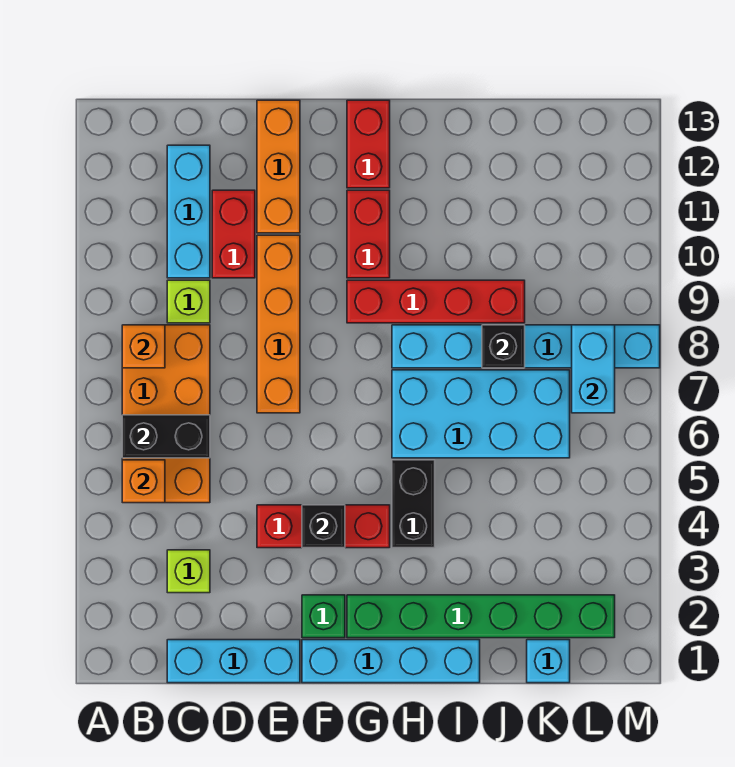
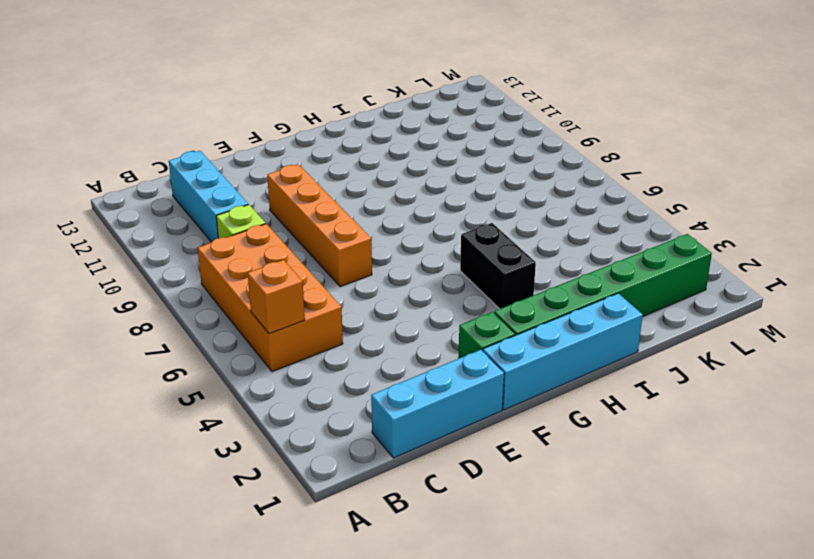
none -> lime brick C3 level 1
none -> red brick D10:D11 level 1
none -> red brick E4:G4 level 1

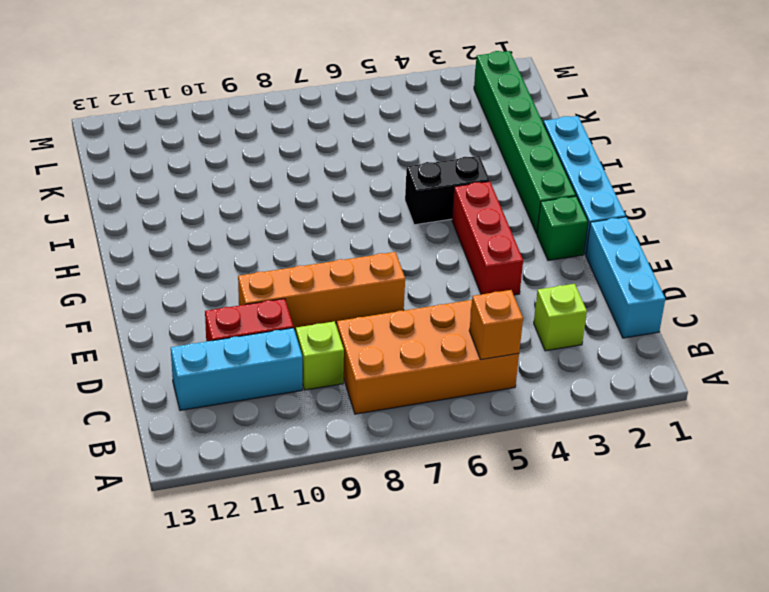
none -> orange brick E11:E13 level 1
none -> red brick G9:J9 level 1
none -> red brick G10:G11 level 1

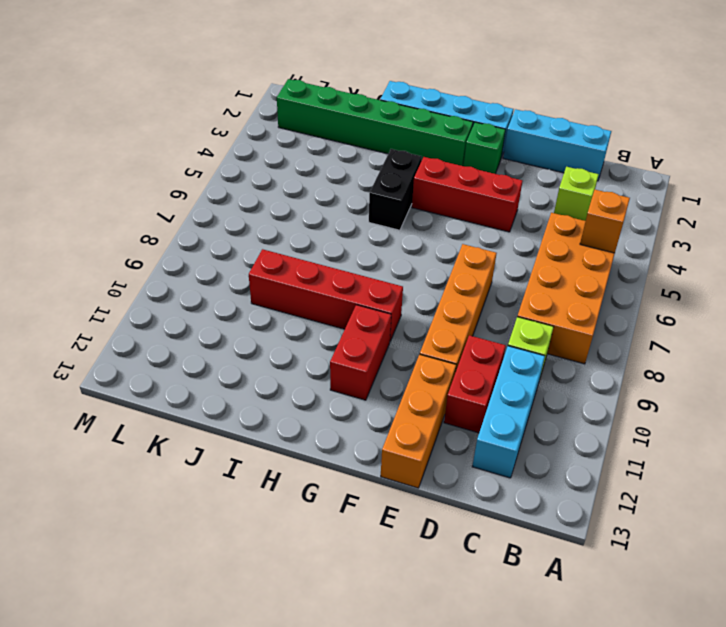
none -> red brick G12:G13 level 1
none -> cyan brick H6:K7 level 1
none -> cyan brick H8:M8 level 1

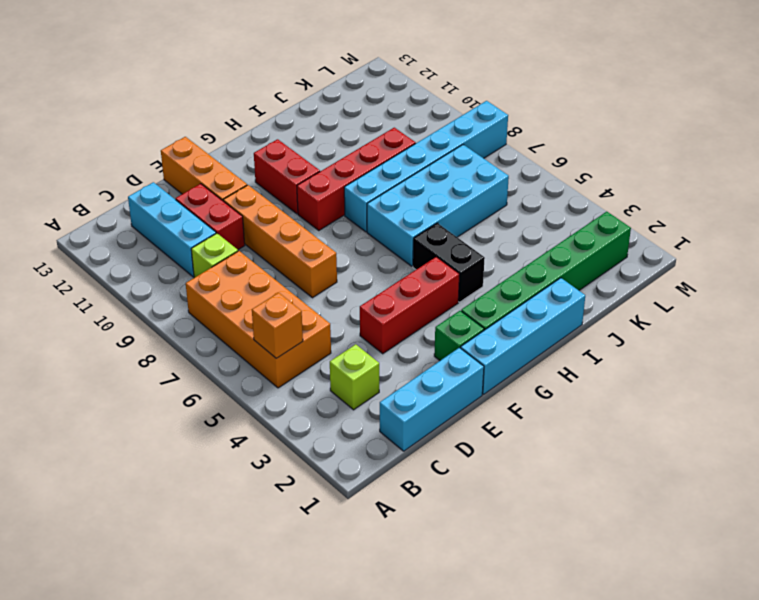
none -> red brick G12:G13 level 1
none -> cyan brick K1 level 1
none -> black brick B6:C6 level 2

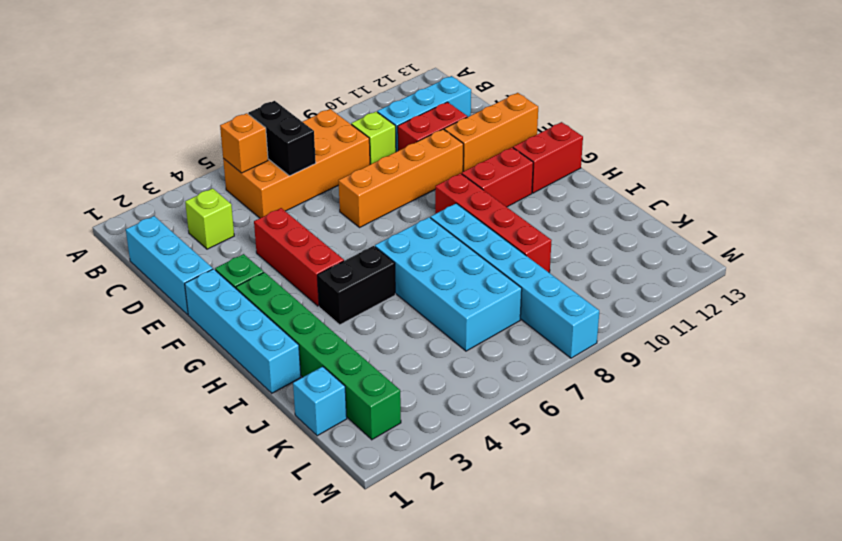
none -> orange brick B8 level 2
none -> black brick F4 level 2
none -> black brick J8 level 2

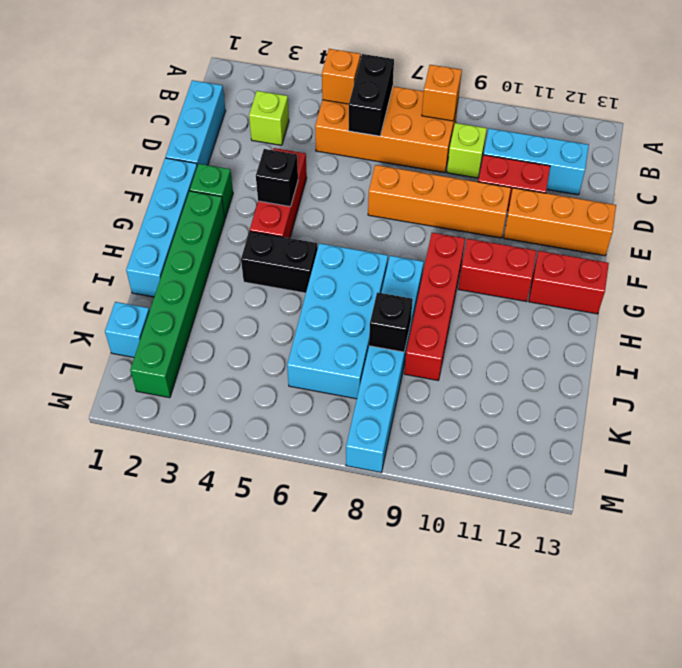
none -> cyan brick L7:L8 level 2

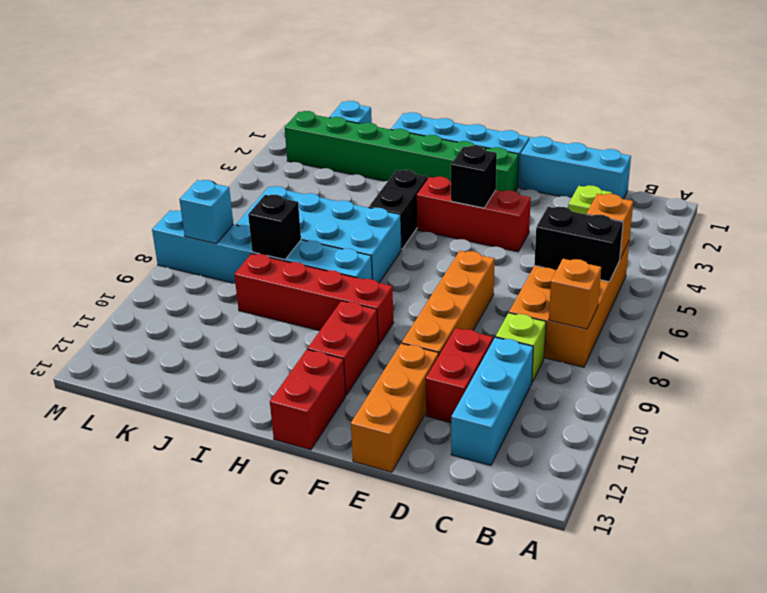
cyan brick L8 level 2 -> cyan brick L7:L8 level 2

